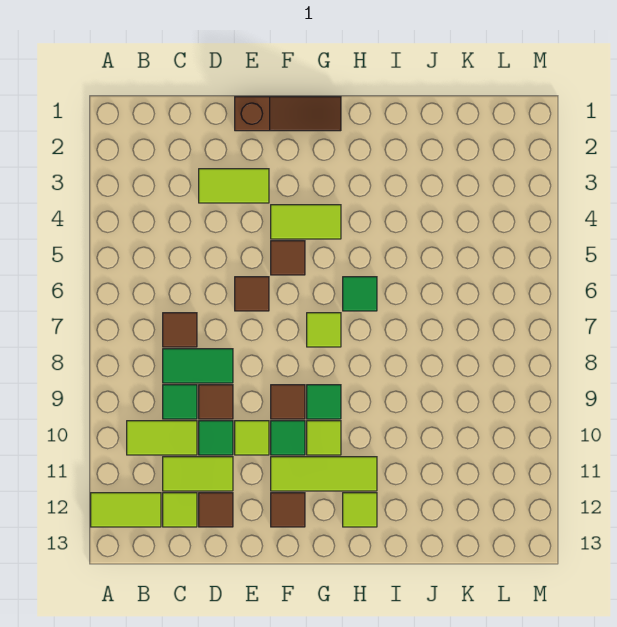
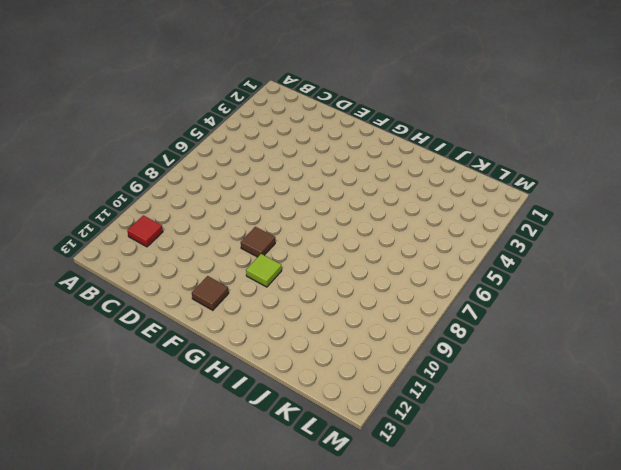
red tile B11 level 1 -> none
none -> lime tile A12:B12 level 1
none -> lime tile B10:C10 level 1
none -> brown tile C7 level 1

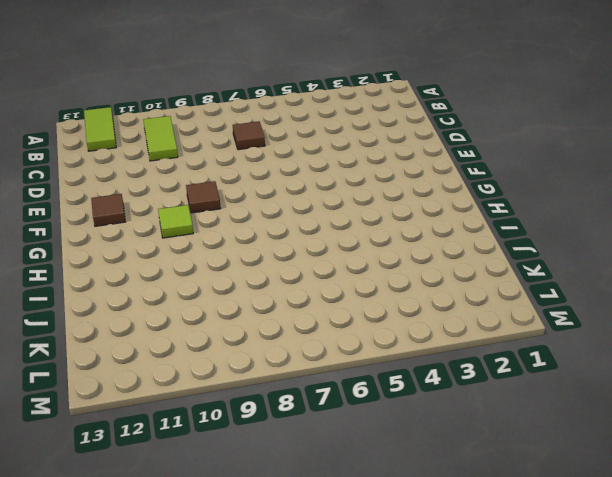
none -> green tile C8:D8 level 1
none -> green tile C9 level 1
none -> lime tile C11:D11 level 1

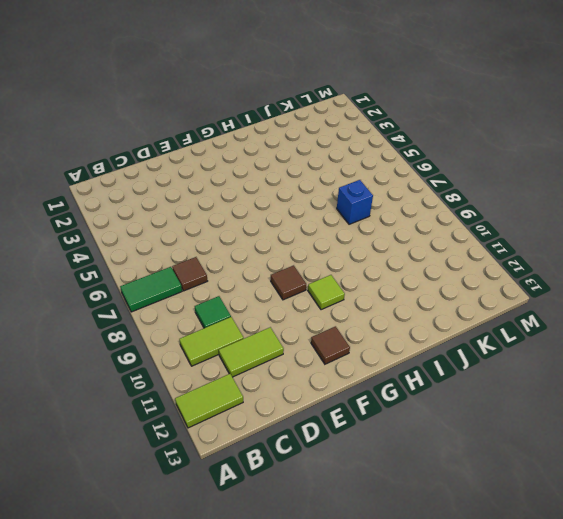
green tile A7:B7 level 1 -> green tile C8:D8 level 1
blue brick J7 level 1 -> none
none -> lime tile C12 level 1
none -> lime tile D3:E3 level 1
none -> brown tile D9 level 1

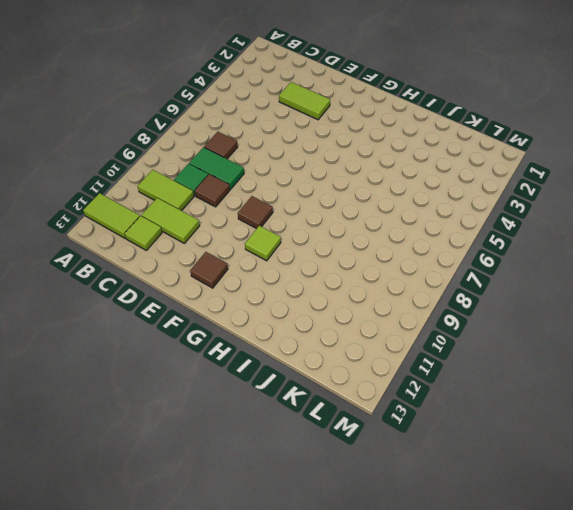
none -> green tile D10 level 1
none -> brown tile D12 level 1
none -> brown slope E1:G1 level 1 top E

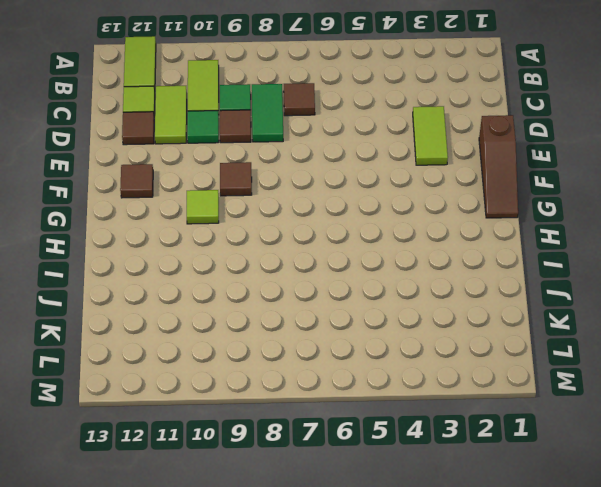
none -> brown tile E6 level 1
none -> lime tile E10 level 1
none -> lime tile F4:G4 level 1

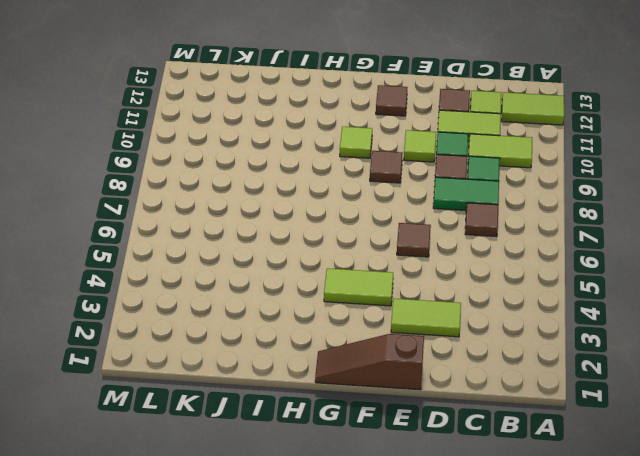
none -> brown tile F5 level 1
none -> green tile F10 level 1
none -> lime tile F11:H11 level 1

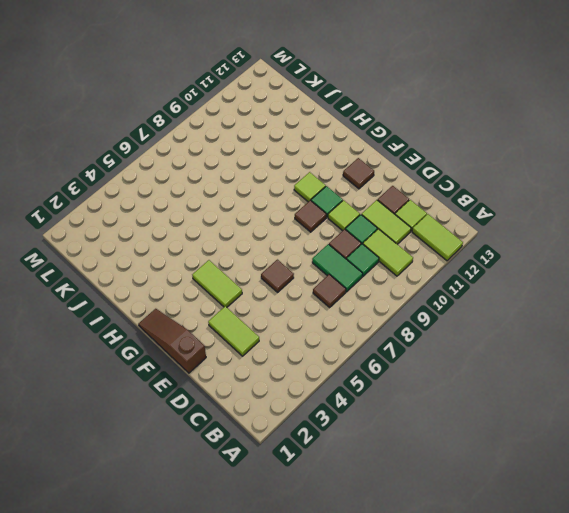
none -> brown tile F5 level 1
none -> lime tile F11:H11 level 1
none -> lime tile G7 level 1

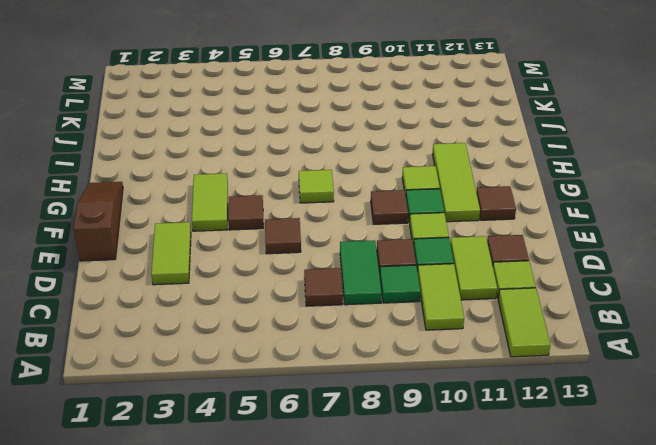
none -> green tile G9 level 1
none -> green tile H6 level 1
none -> lime tile H12 level 1

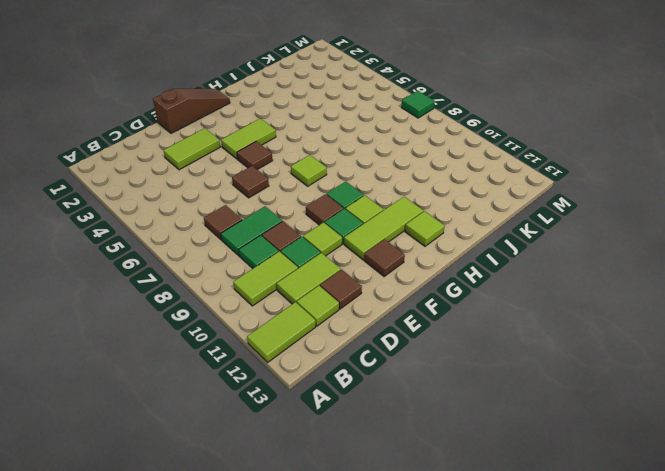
green tile M7 level 1 -> green tile H6 level 1

